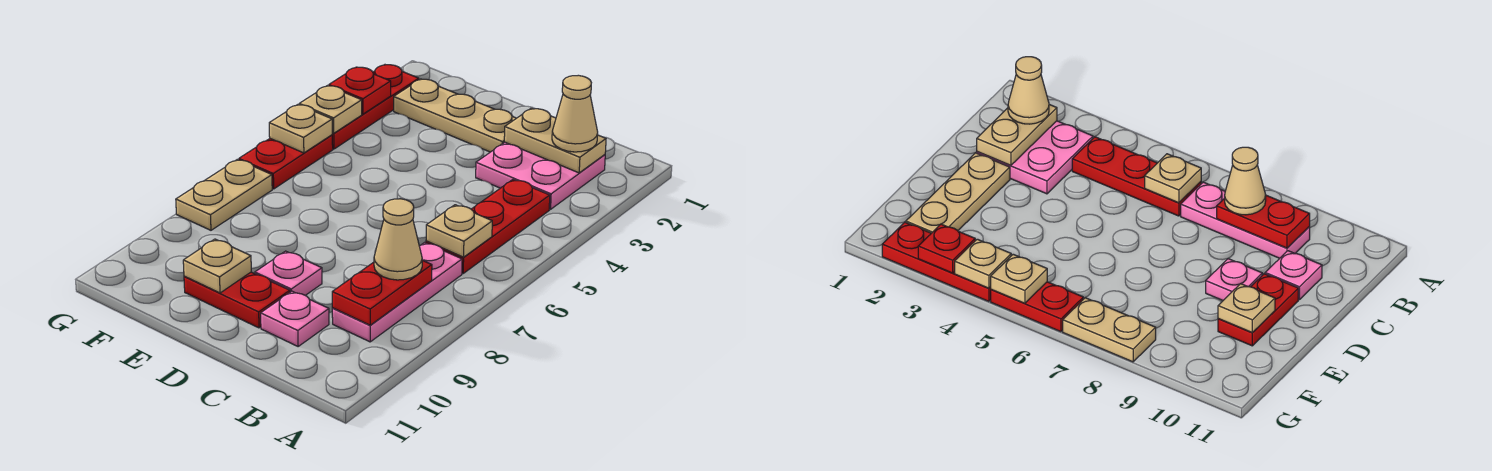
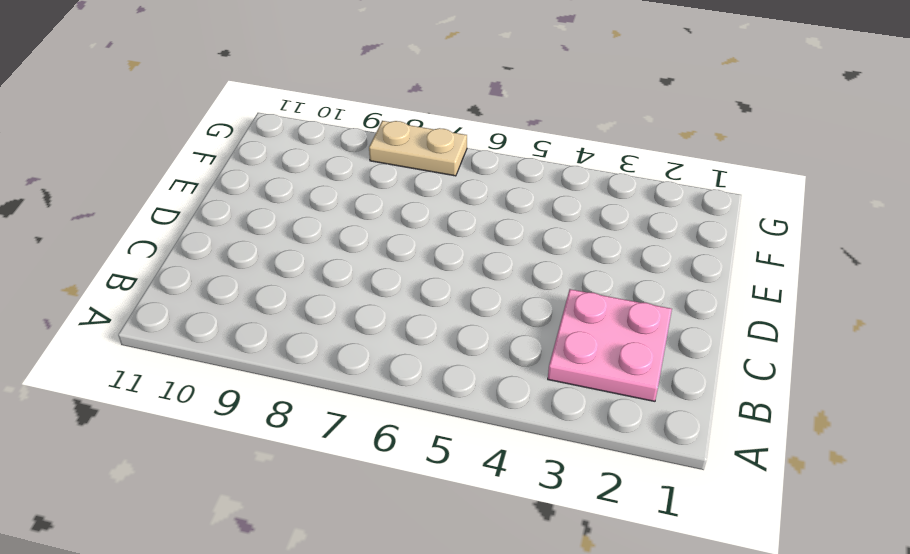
none -> red plate B4:B6 level 1
none -> pink plate B7:B9 level 1
none -> pink plate C10 level 1

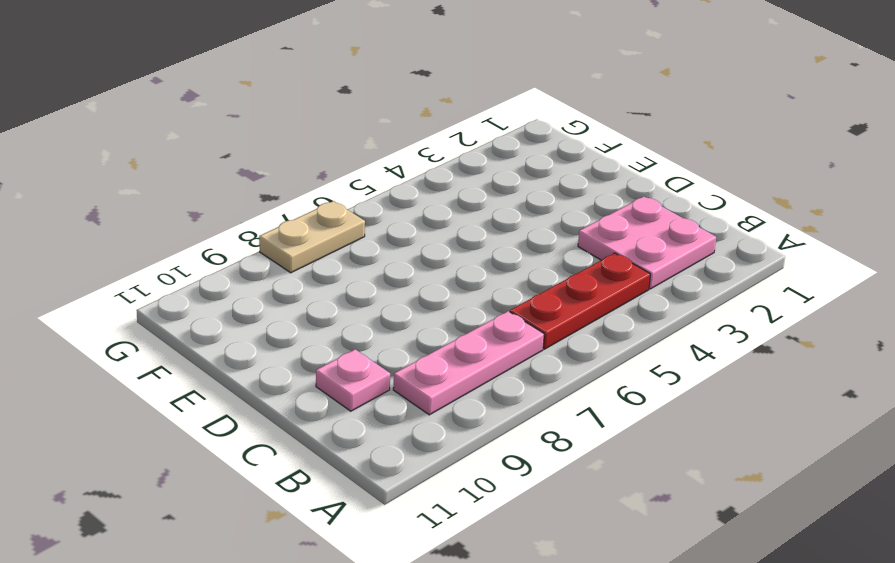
none -> tan plate D2:F2 level 1
none -> pink plate D9 level 1
none -> red plate D10:E10 level 1

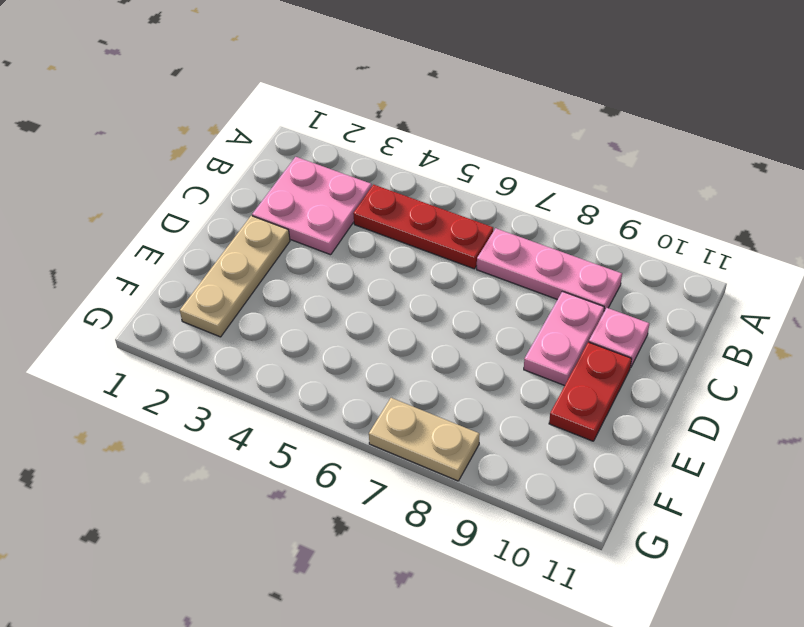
pink plate C9:D9 level 1 -> pink plate D9 level 1
none -> red plate G2:G4 level 1
none -> red plate G5:G6 level 1
none -> tan plate B2:C2 level 2

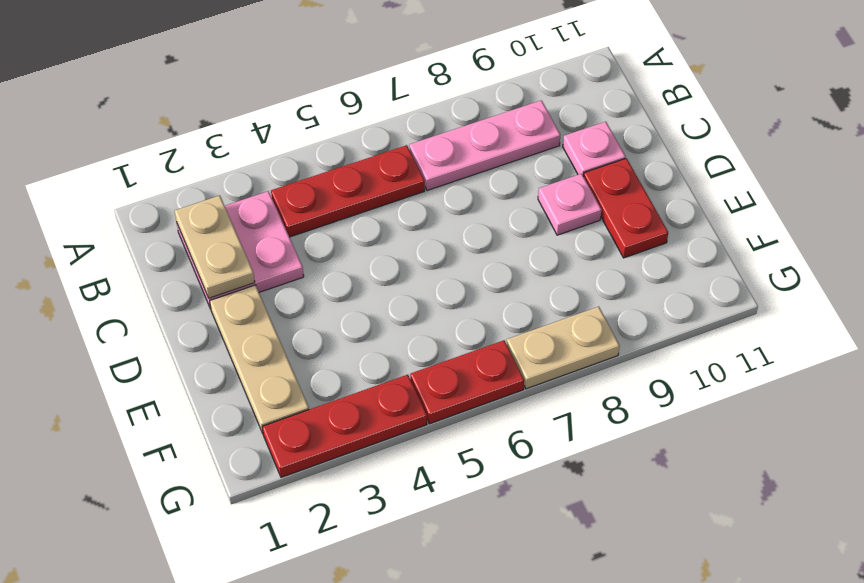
none -> tan plate B6 level 2
none -> red plate B8:B9 level 2
none -> tan plate E10 level 2

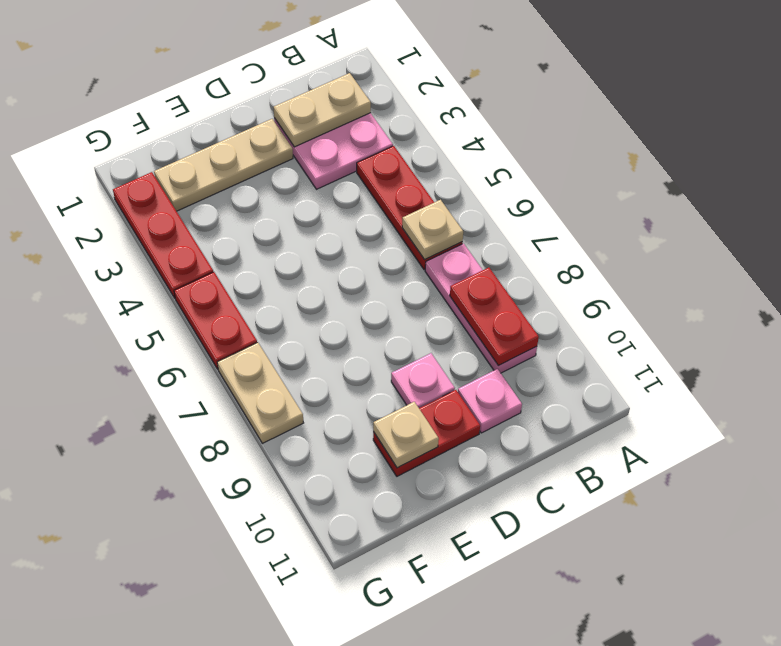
none -> red plate G3 level 2
none -> tan plate G4 level 2
none -> tan plate G5 level 2

